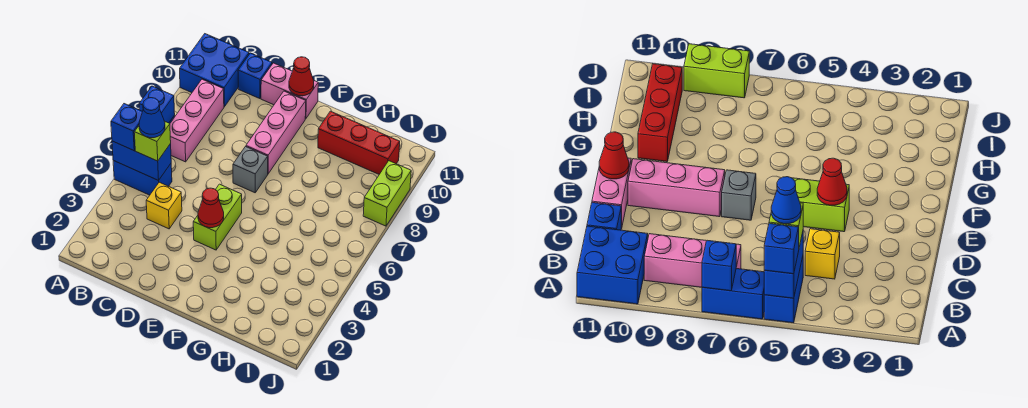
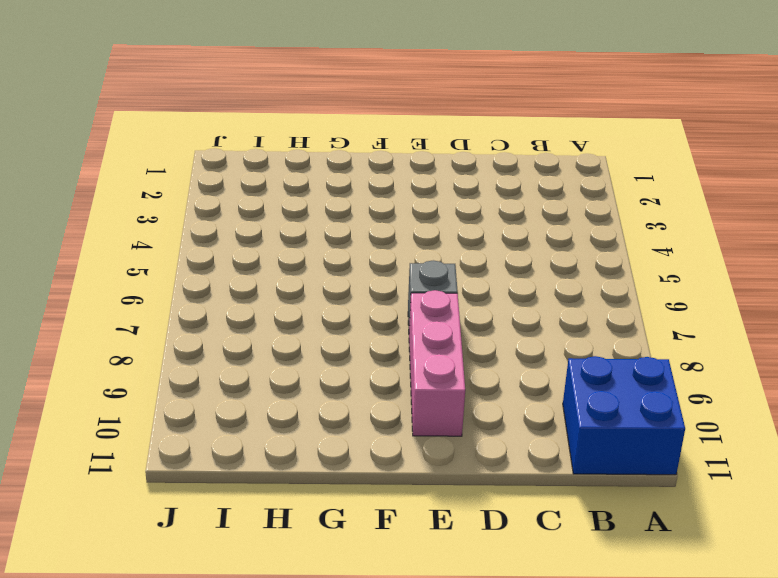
none -> blue brick A5:B5 level 1
none -> blue brick A6:A7 level 1
none -> pink brick B7:B9 level 1

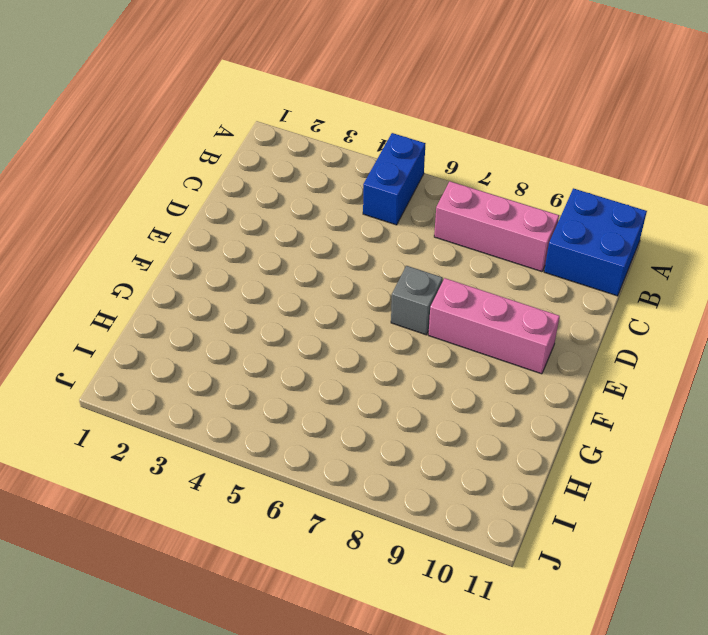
none -> blue brick A6:A7 level 1
none -> yellow brick C4 level 1
none -> blue brick C11 level 1

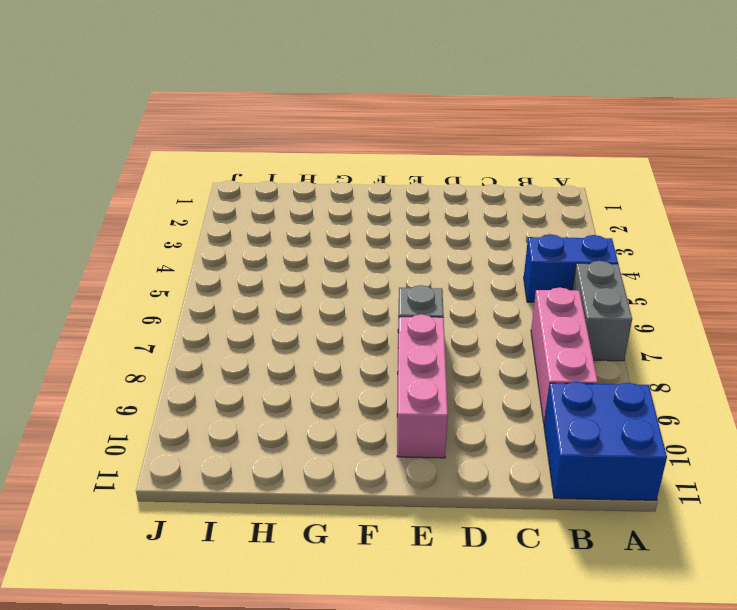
grey brick A6:A7 level 1 -> blue brick A6:A7 level 1
none -> yellow brick C4 level 1
none -> blue brick C11 level 1
none -> pink brick D11:E11 level 1

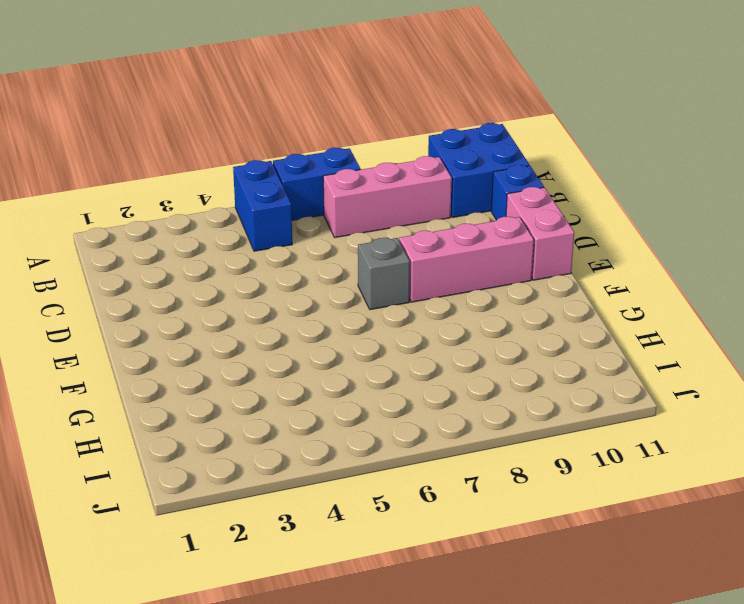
none -> yellow brick C4 level 1
none -> lime brick E4:E5 level 1
none -> red brick G10:I10 level 1

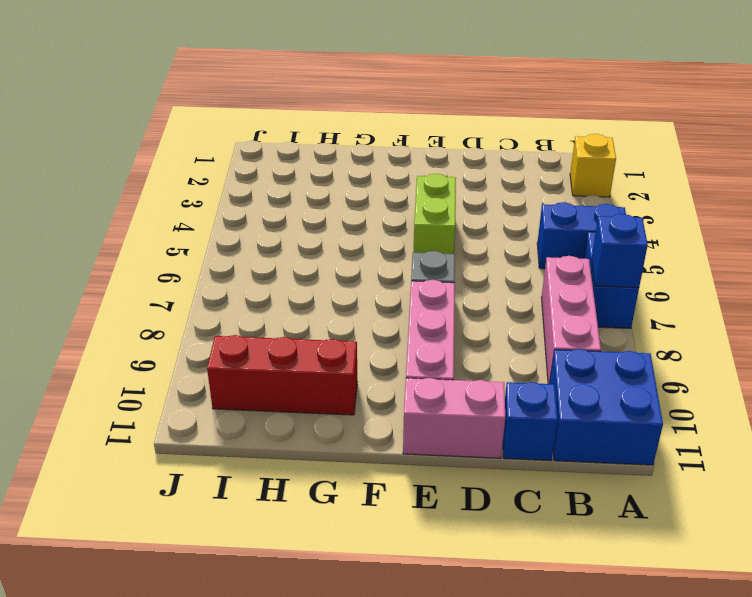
yellow brick A2 level 1 -> yellow brick C4 level 1
none -> lime brick J8:J9 level 1
none -> blue brick A5:B5 level 2
none -> red cone E4 level 2

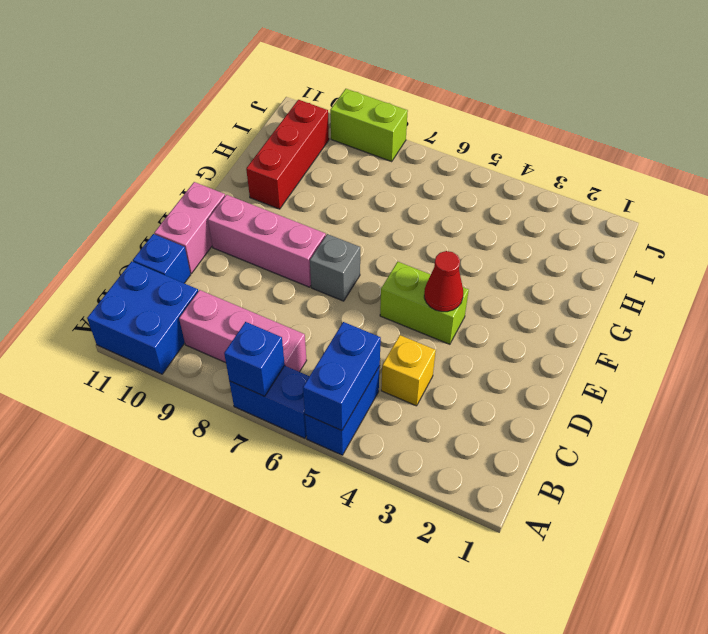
none -> red cone E11 level 2
none -> blue brick A5 level 3
none -> lime brick B5 level 3

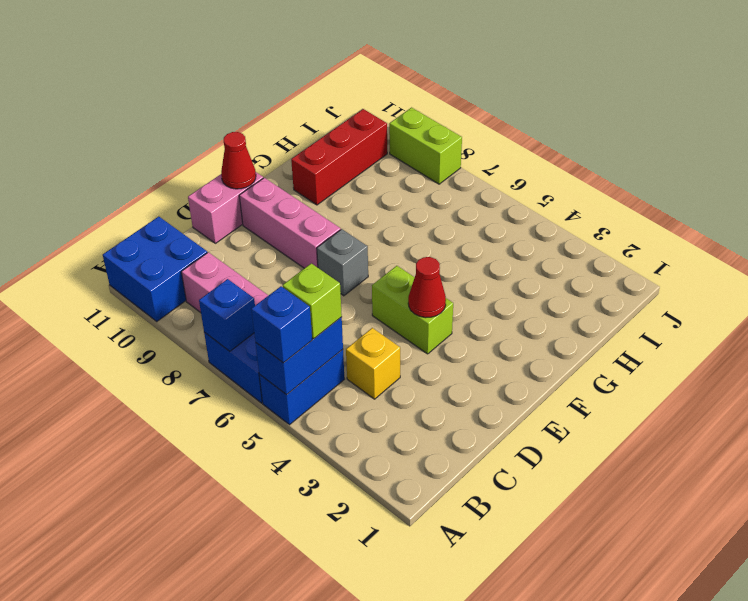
none -> blue brick C11 level 1
none -> blue cone B5 level 4

